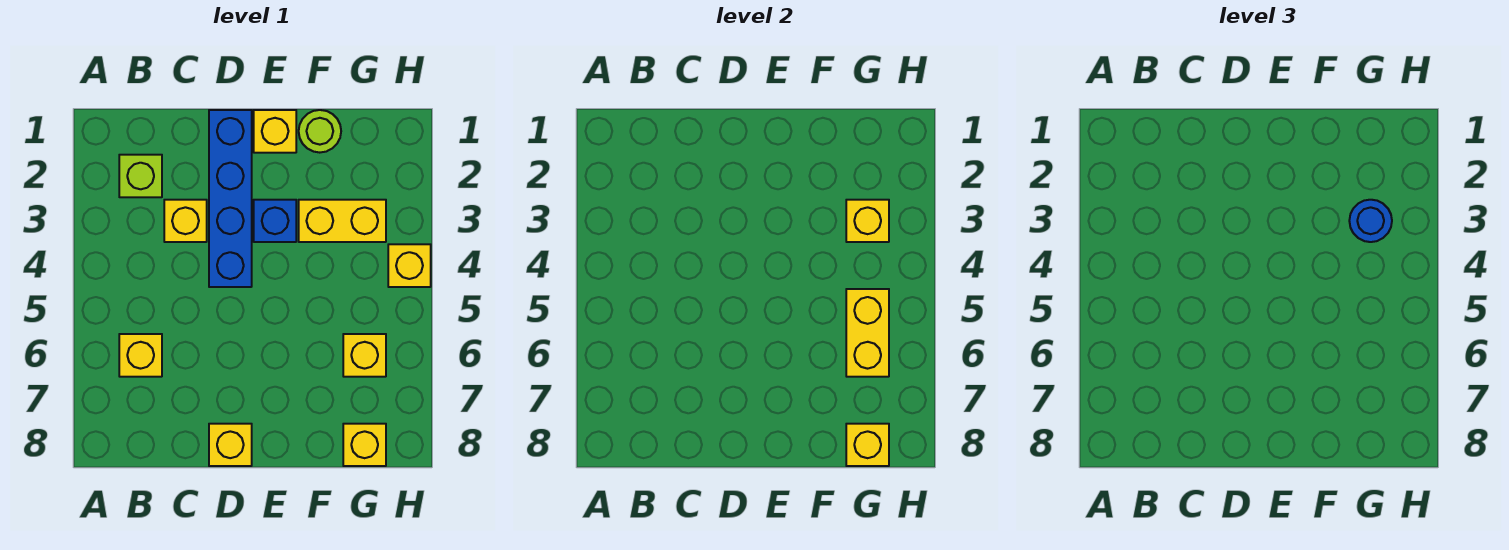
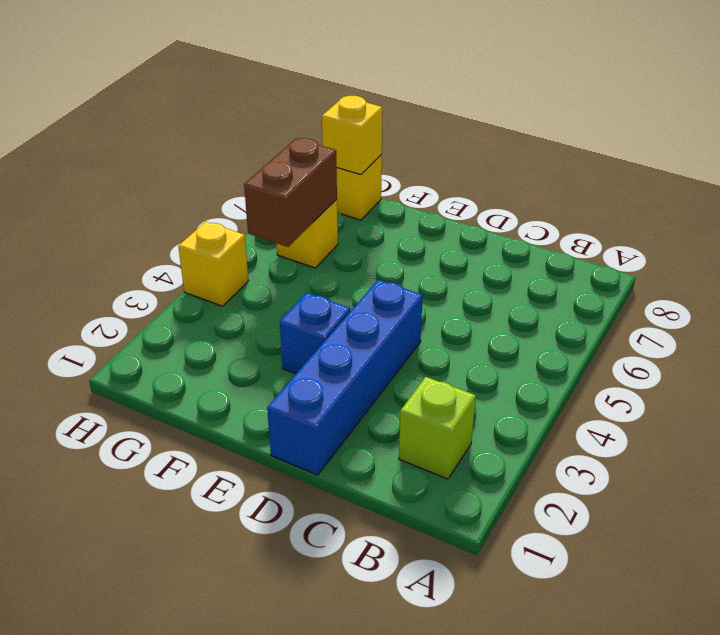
brown brick G5:G6 level 2 -> yellow brick G5:G6 level 2
none -> yellow brick B6 level 1
none -> yellow brick C3 level 1
none -> yellow brick D8 level 1

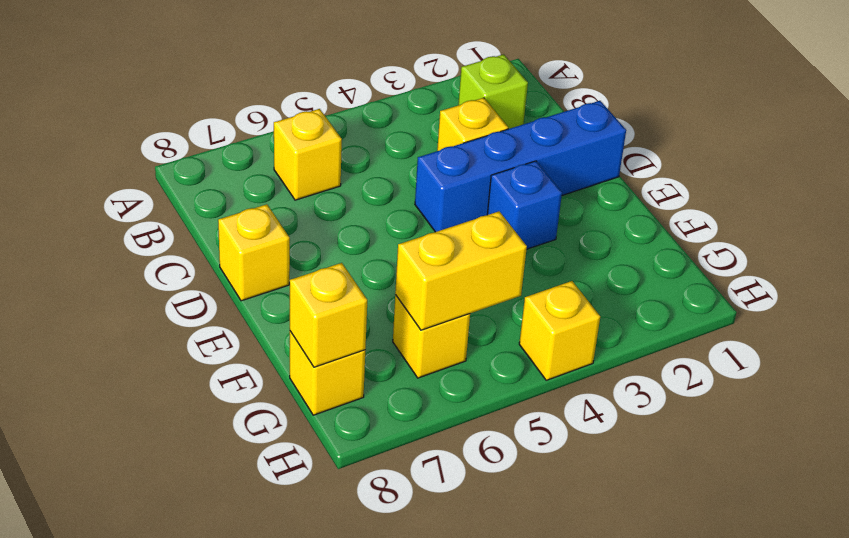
none -> yellow brick E1 level 1
none -> lime round brick F1 level 1
none -> yellow brick F3:G3 level 1

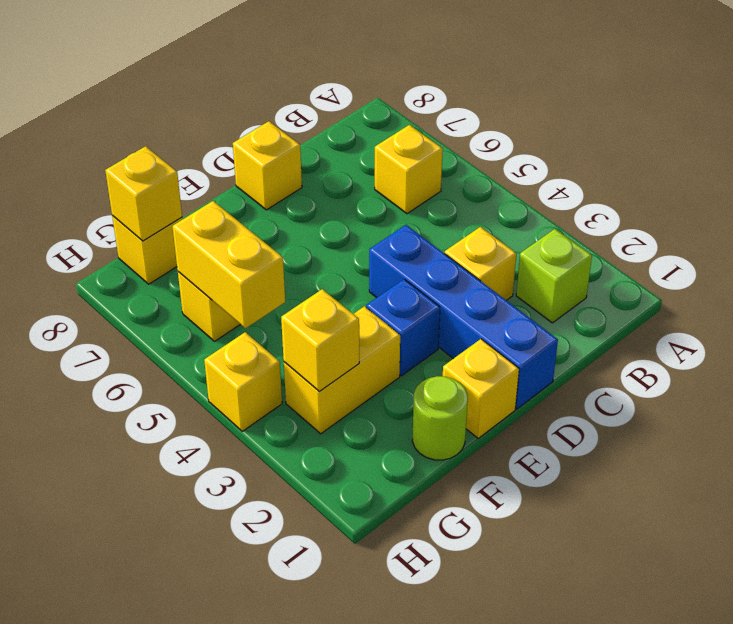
none -> blue round brick G3 level 3

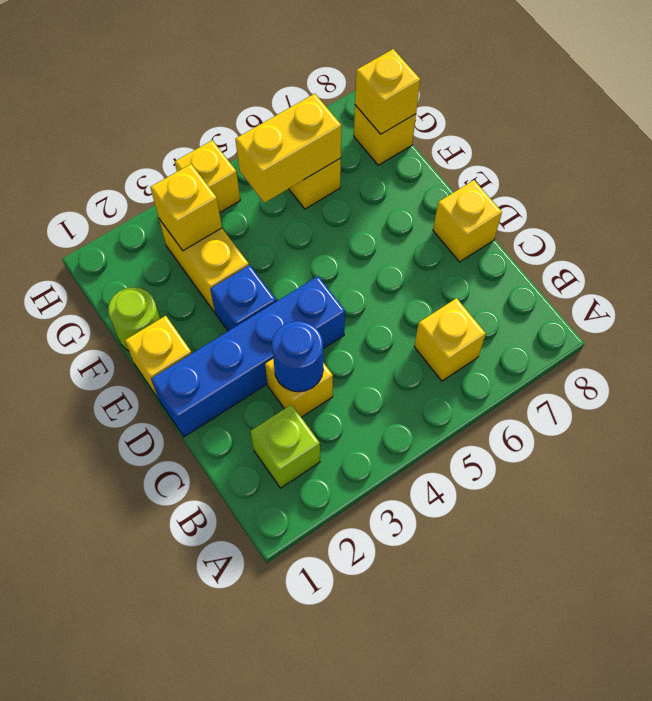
blue round brick C3 level 2 -> blue round brick G3 level 3

